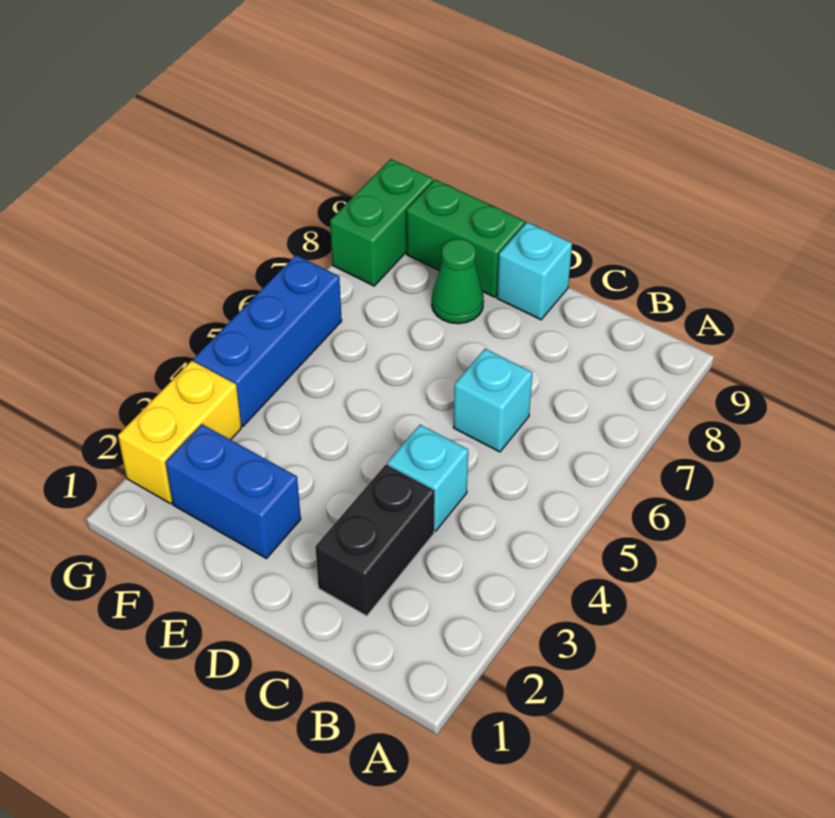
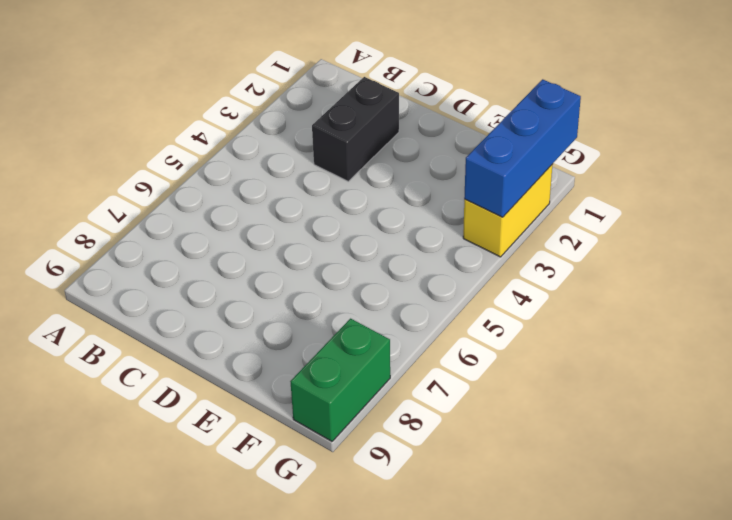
blue brick G1:G3 level 2 -> blue brick G4:G6 level 1
none -> cyan brick C4 level 1
none -> cyan brick C6 level 1

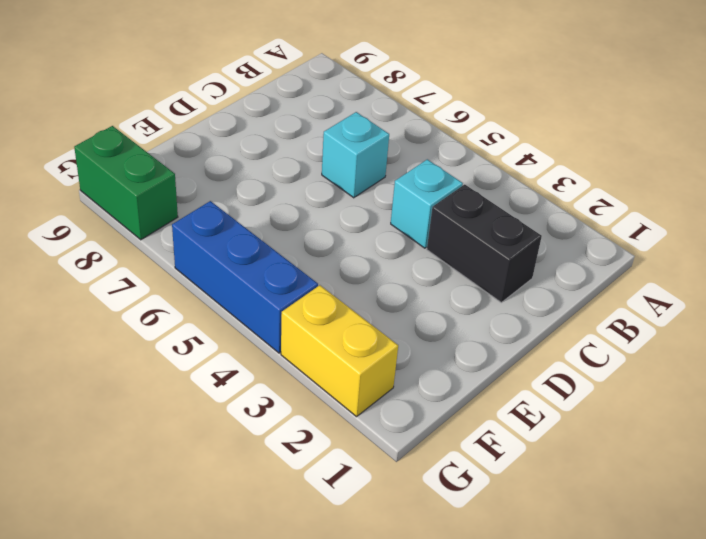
none -> cyan brick D9 level 1
none -> blue brick E2:F2 level 1

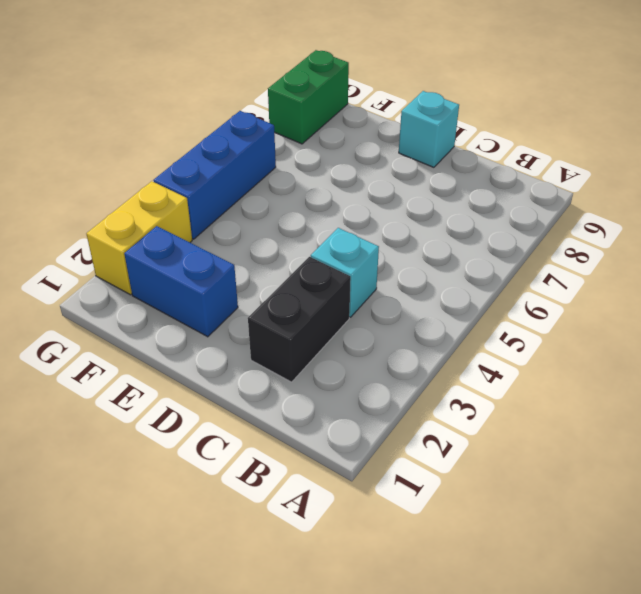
none -> cyan brick C6 level 1
none -> green cone E8 level 1

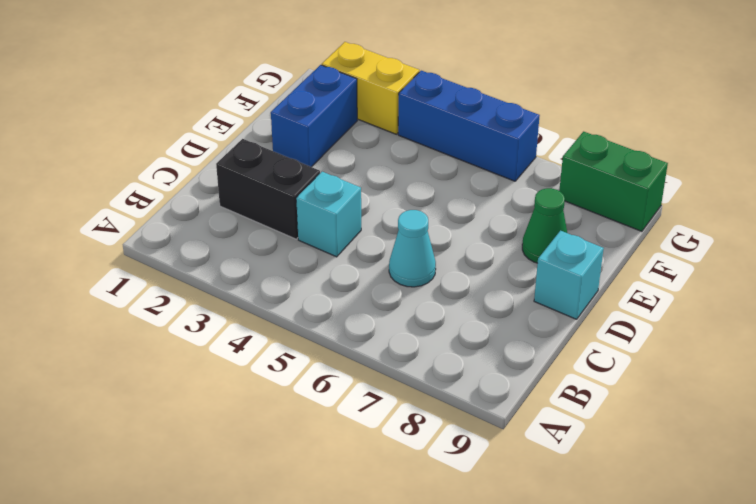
cyan cone C6 level 1 -> cyan brick C6 level 1
none -> green brick E9:F9 level 1

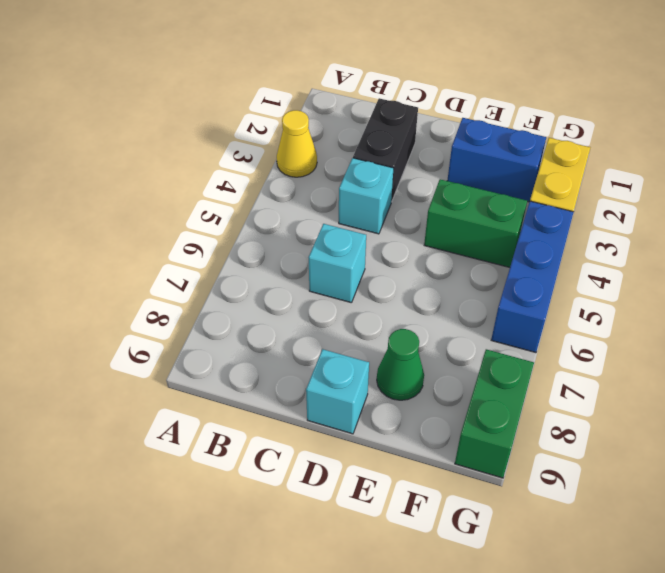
yellow cone A3 level 1 -> none
green brick E4:F4 level 1 -> green brick E9:F9 level 1

